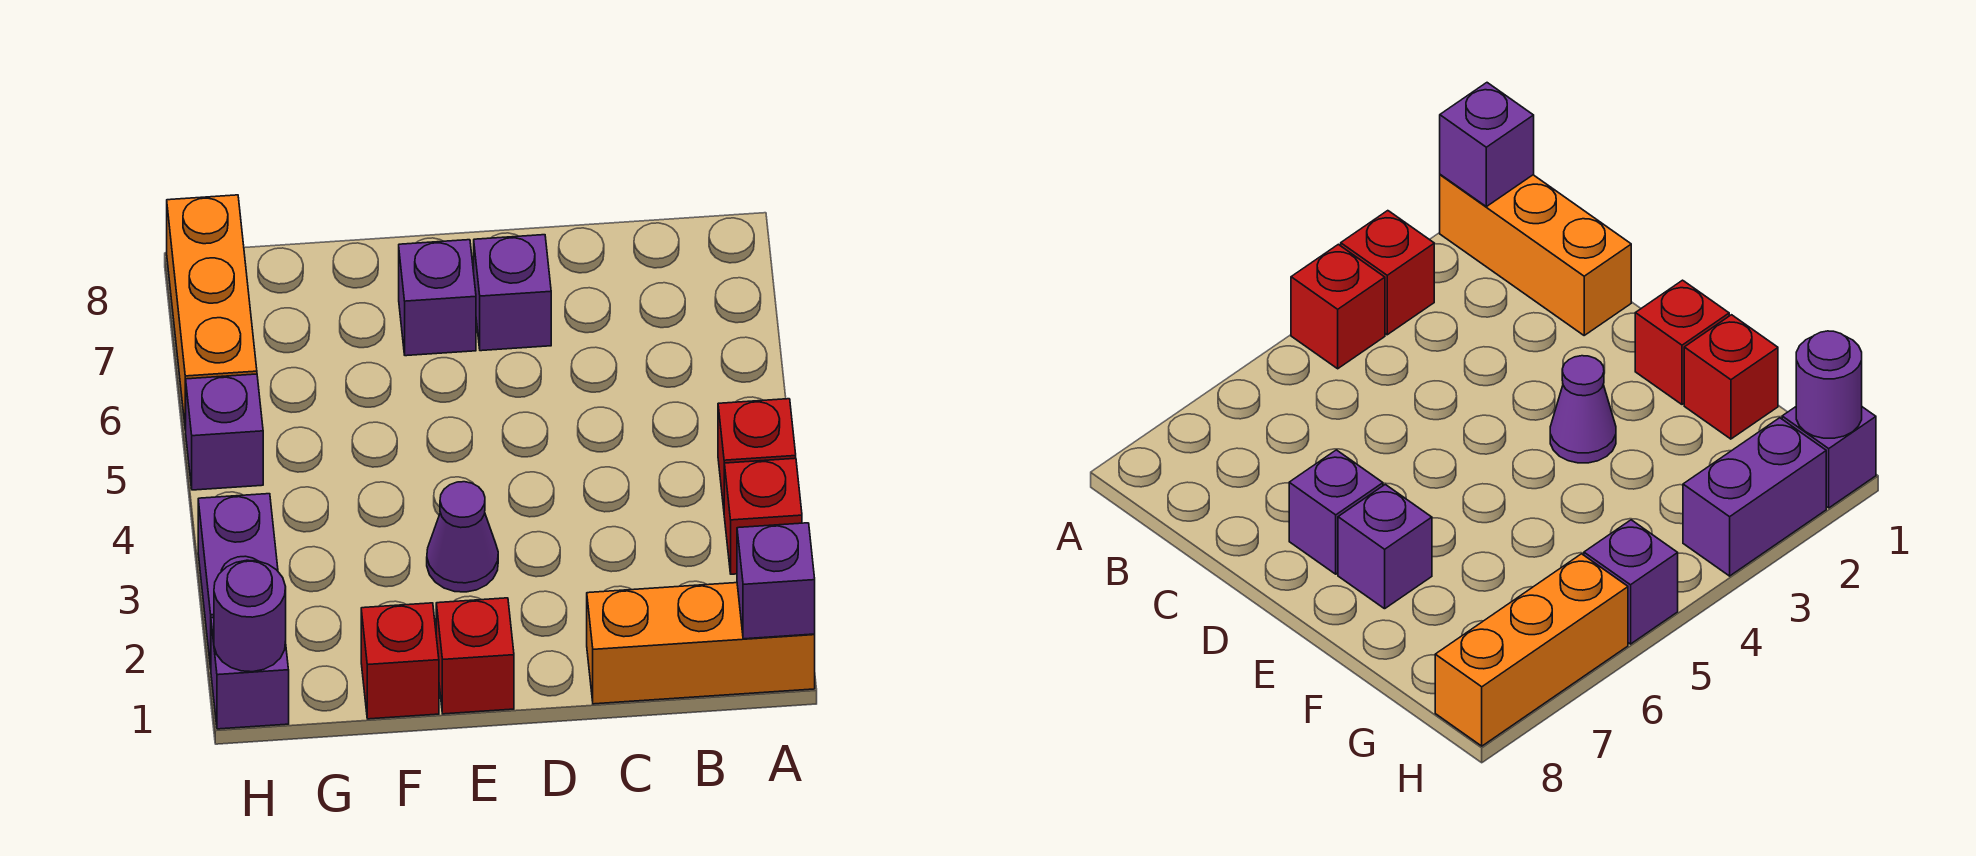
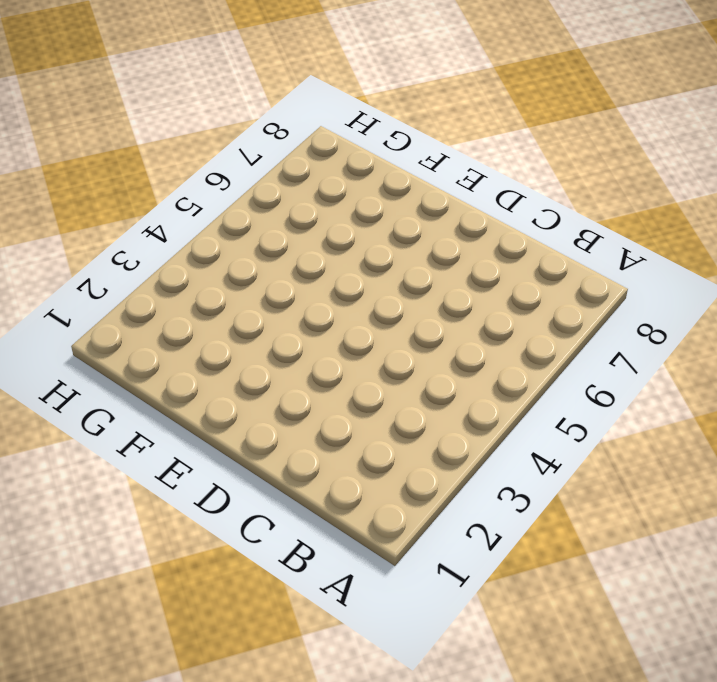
none -> orange brick A1:C1 level 1
none -> red brick A3 level 1
none -> red brick A4 level 1

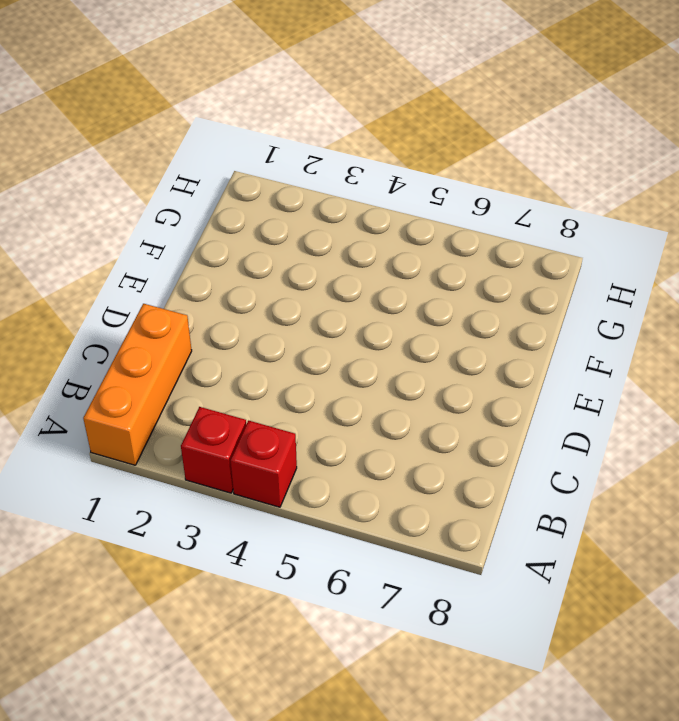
none -> purple brick D7 level 1
none -> red brick E1 level 1
none -> purple cone E3 level 1

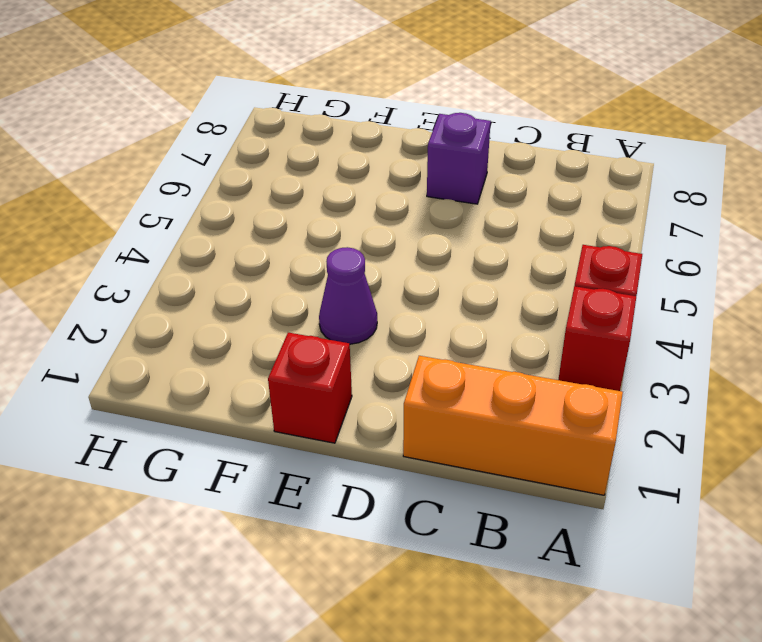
none -> purple brick E7 level 1
none -> red brick F1 level 1
none -> purple brick H1 level 1

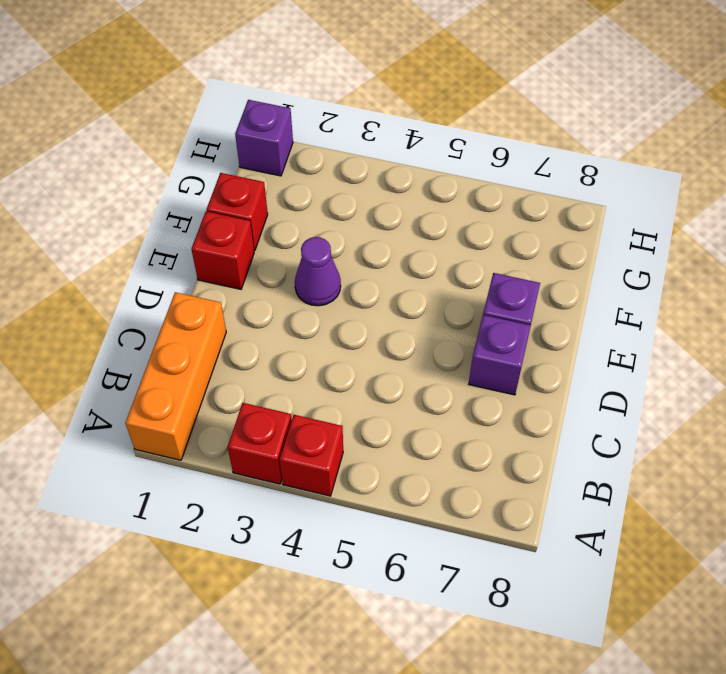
none -> purple brick H2:H3 level 1
none -> purple brick H5 level 1
none -> orange brick H6:H8 level 1

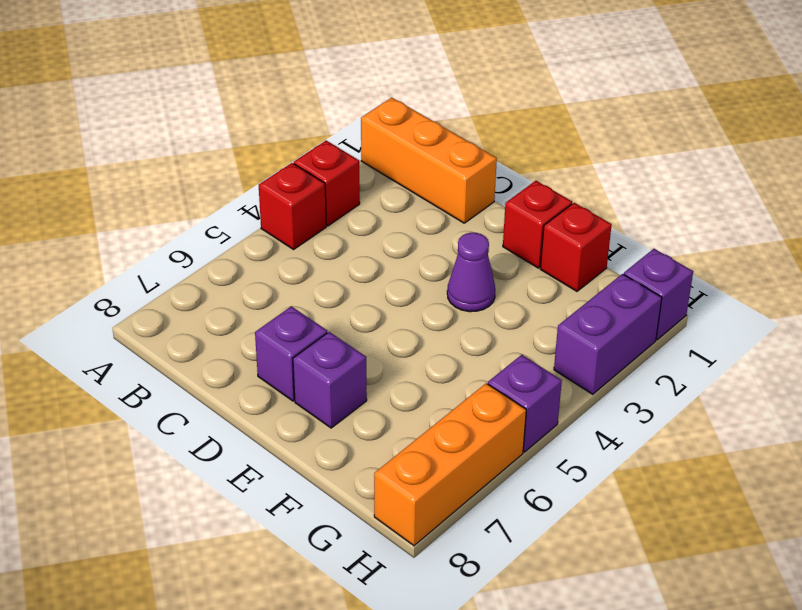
none -> purple brick A1 level 2
none -> purple round brick H1 level 2

